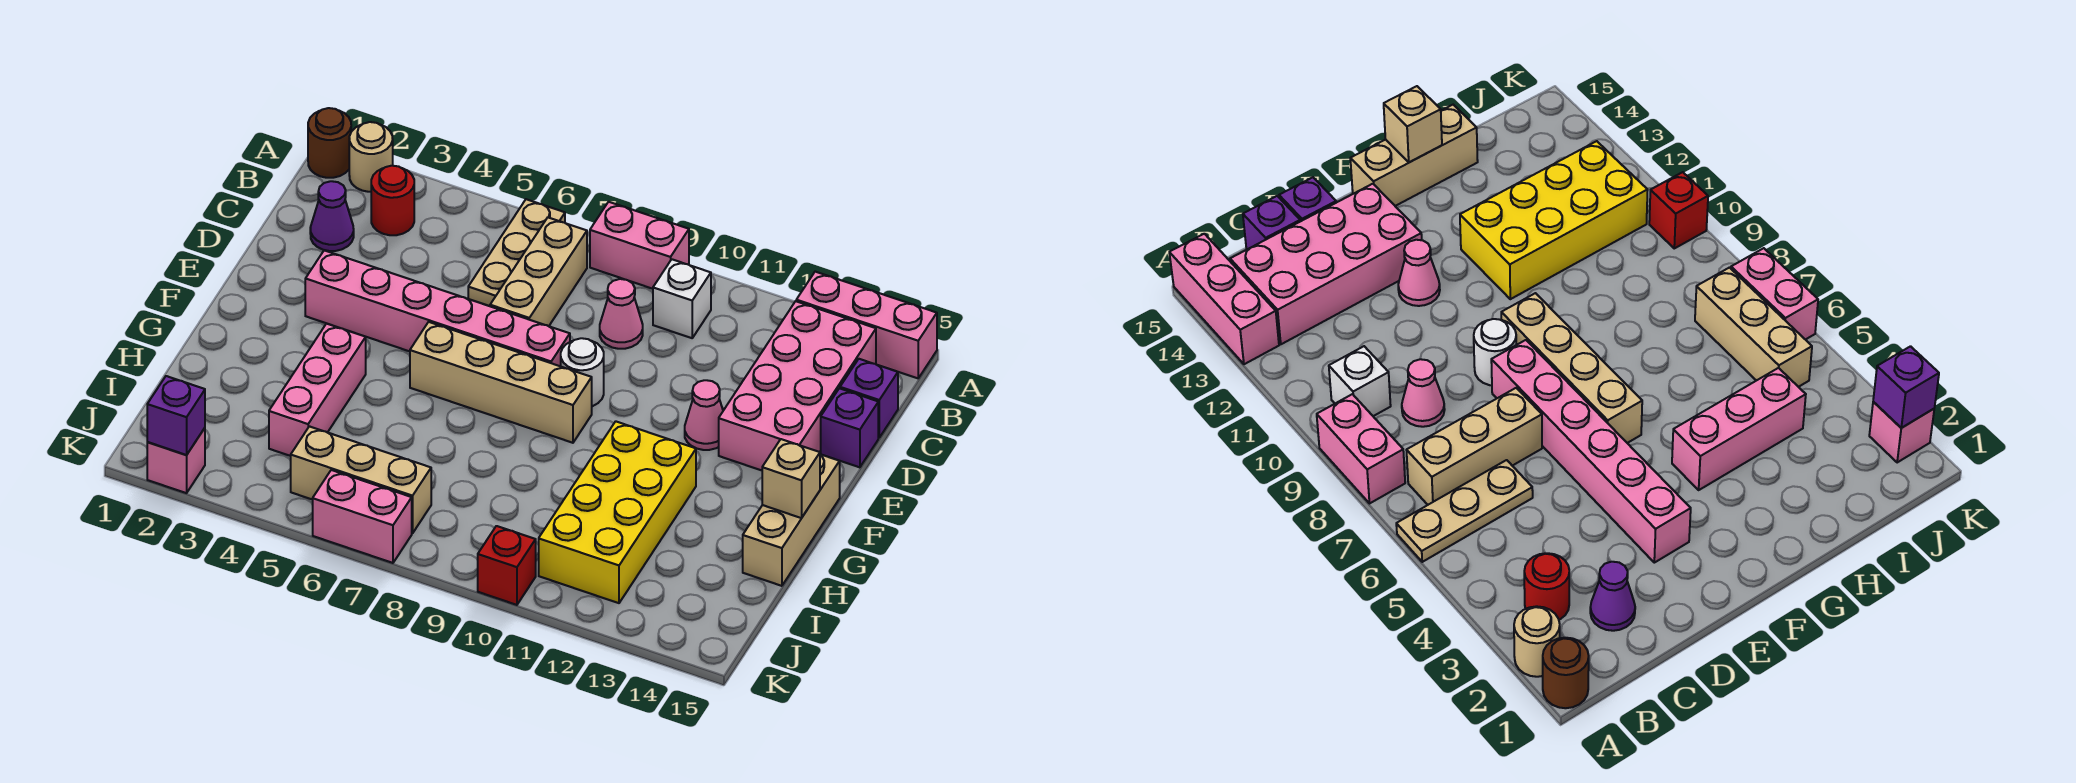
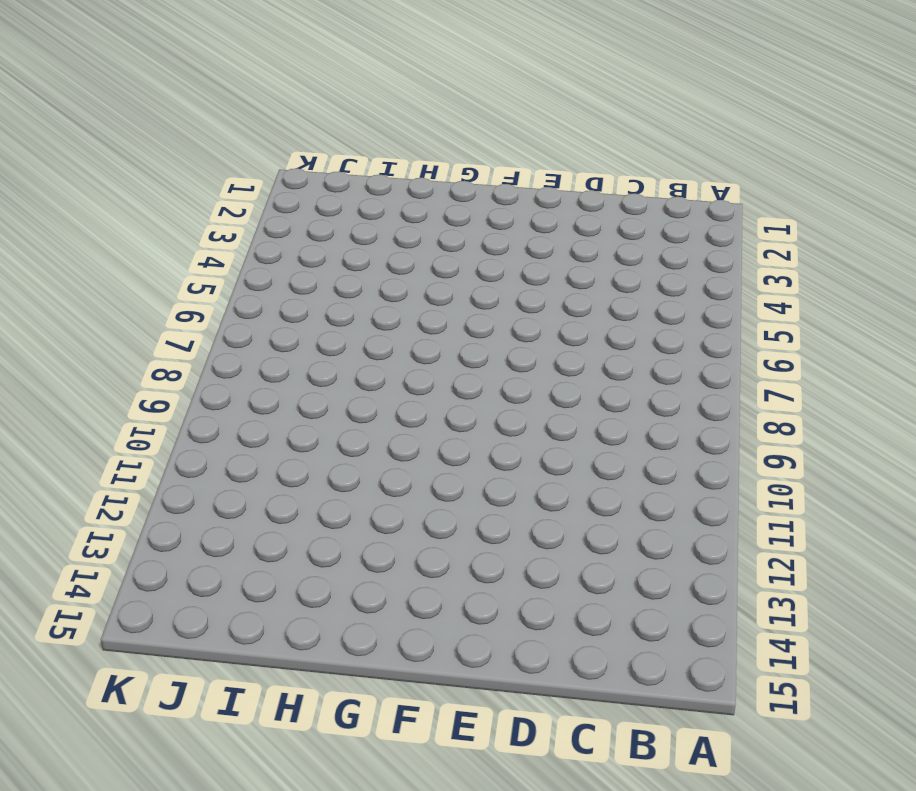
none -> brown round brick A1 level 1
none -> tan round brick A2 level 1
none -> tan plate A6:C6 level 1

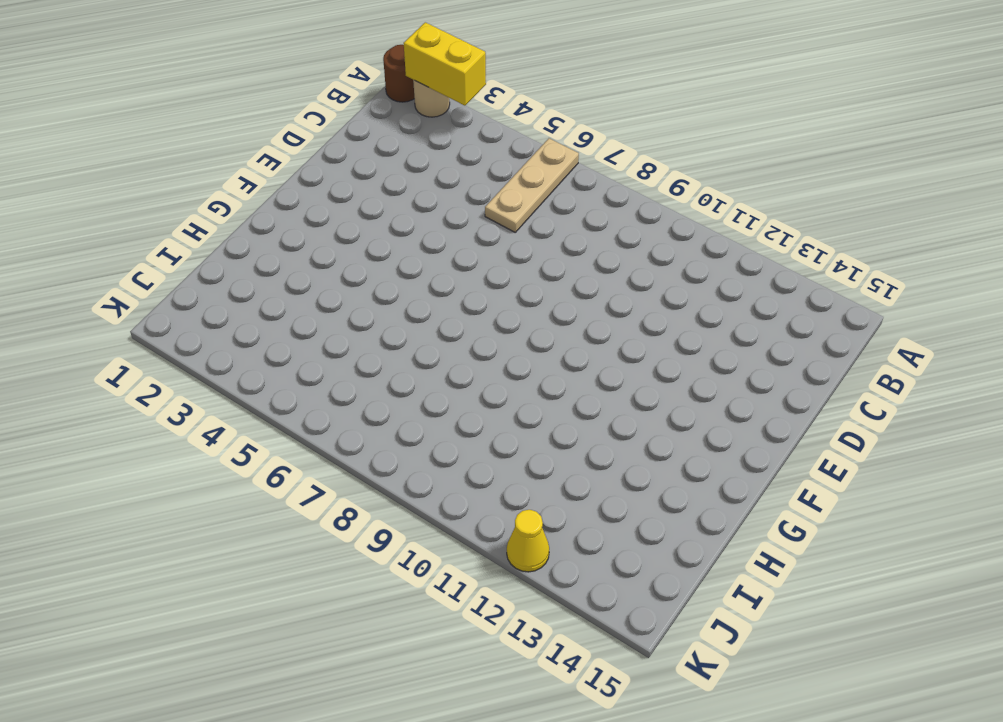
yellow brick A2:A3 level 2 -> none
yellow cone K12 level 1 -> none
none -> pink brick A8:A9 level 1
none -> pink brick A13:A15 level 1
none -> red round brick B3 level 1

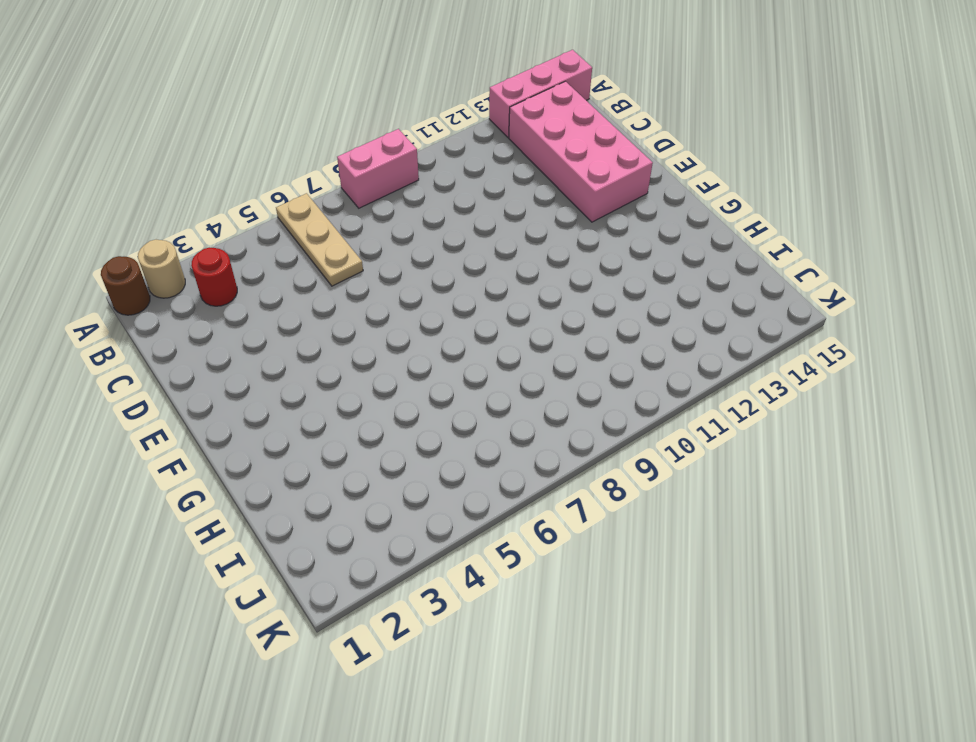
none -> tan brick B7:D7 level 1
none -> white brick B10 level 1
none -> purple cone C2 level 1

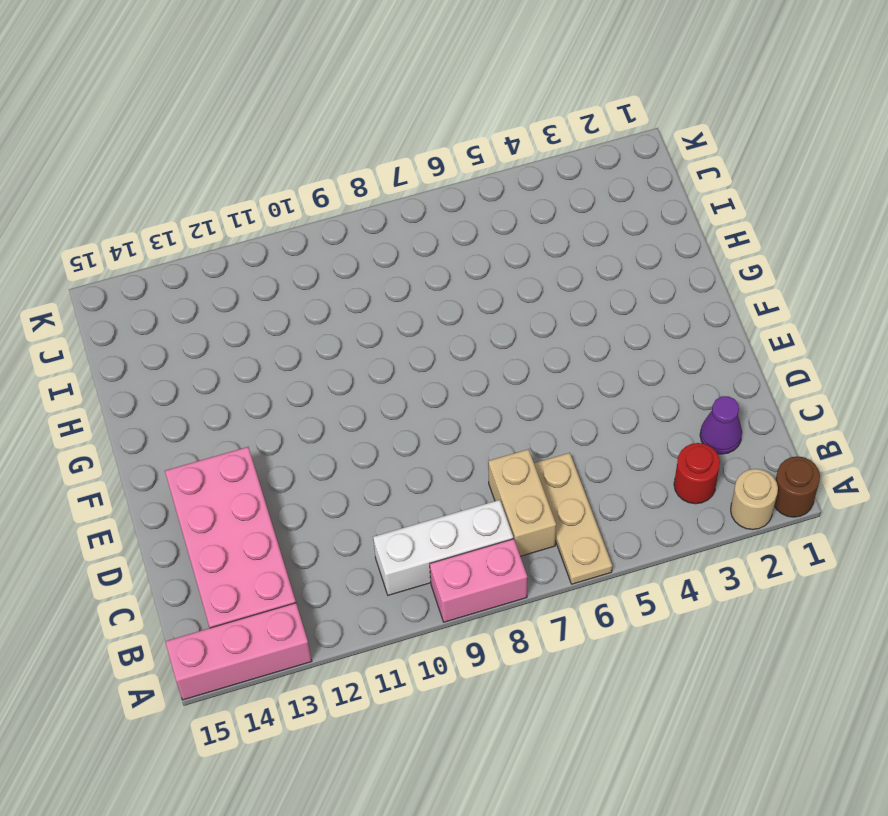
tan brick B7:C7 level 1 -> tan brick B7:D7 level 1
white brick B8:B10 level 1 -> white brick B10 level 1
none -> pink cone C9 level 1
none -> purple brick C15 level 1
none -> purple brick D15 level 1

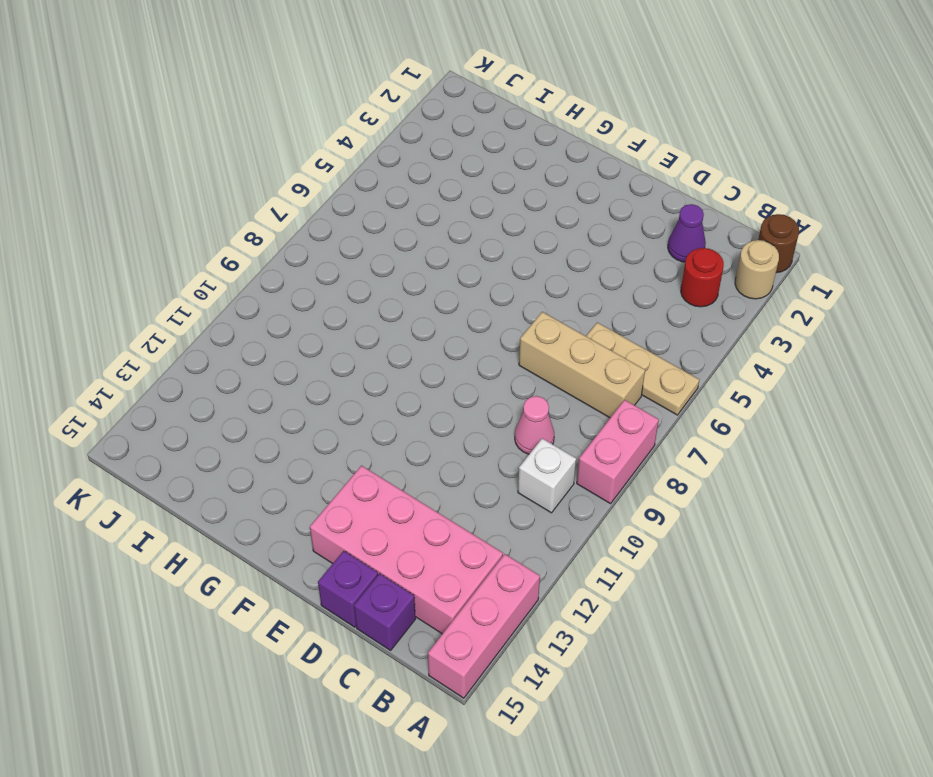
none -> pink brick E3:E8 level 1
none -> white round brick E9 level 1
none -> pink cone E12 level 1

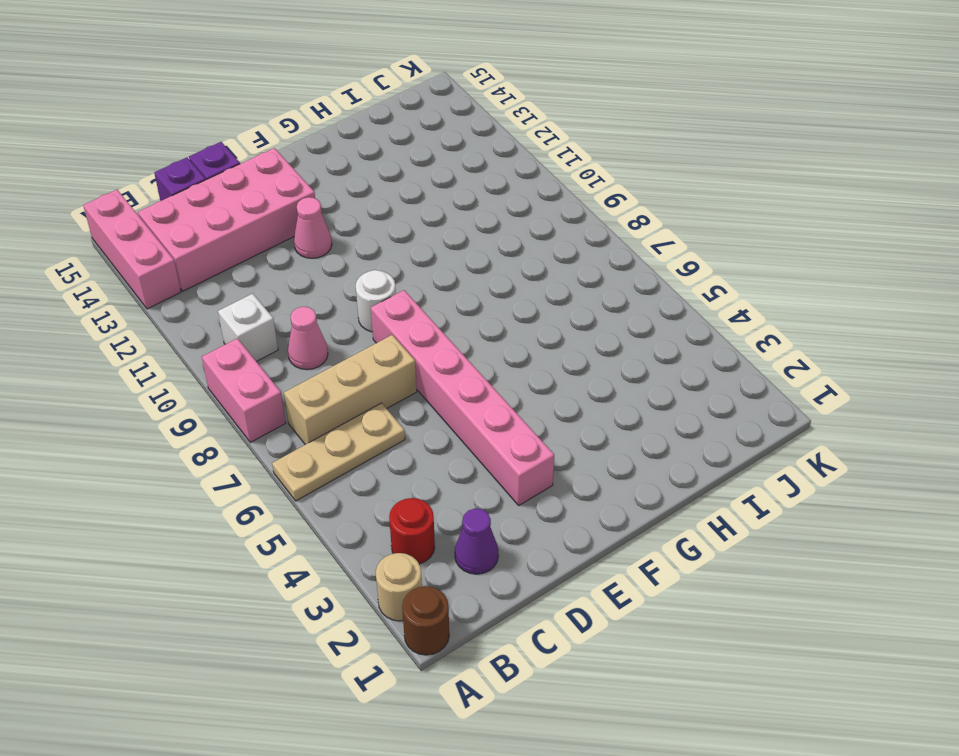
none -> tan brick F6:F9 level 1
none -> tan brick F15:H15 level 1
none -> pink brick G4:I4 level 1

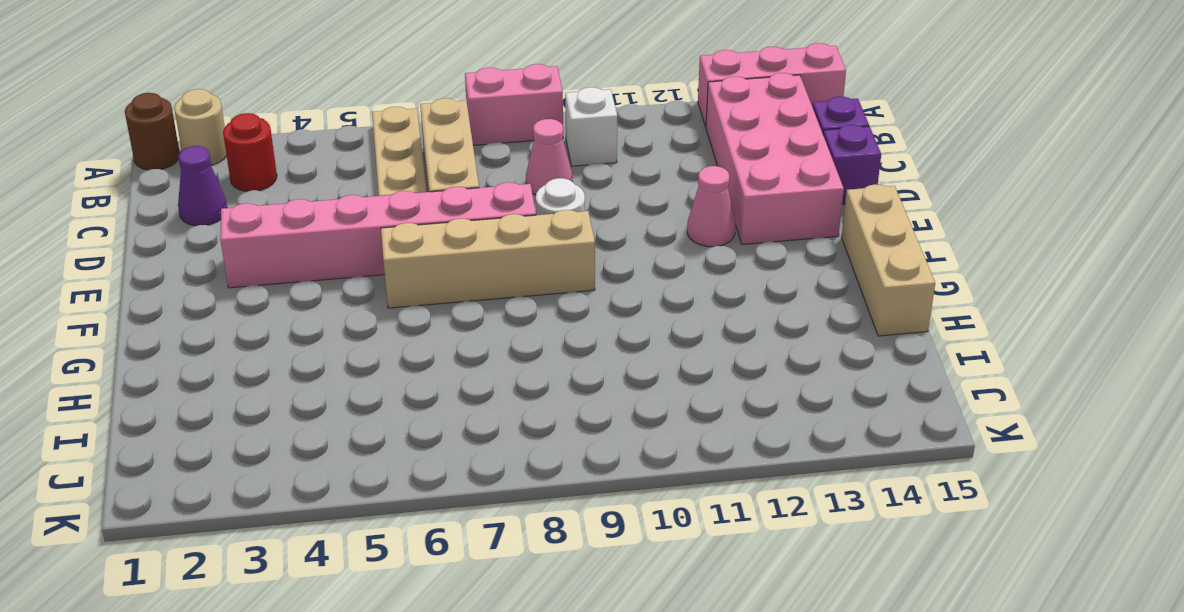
none -> pink brick G4:I4 level 1
none -> yellow brick G11:J12 level 1
none -> tan brick J5:J7 level 1

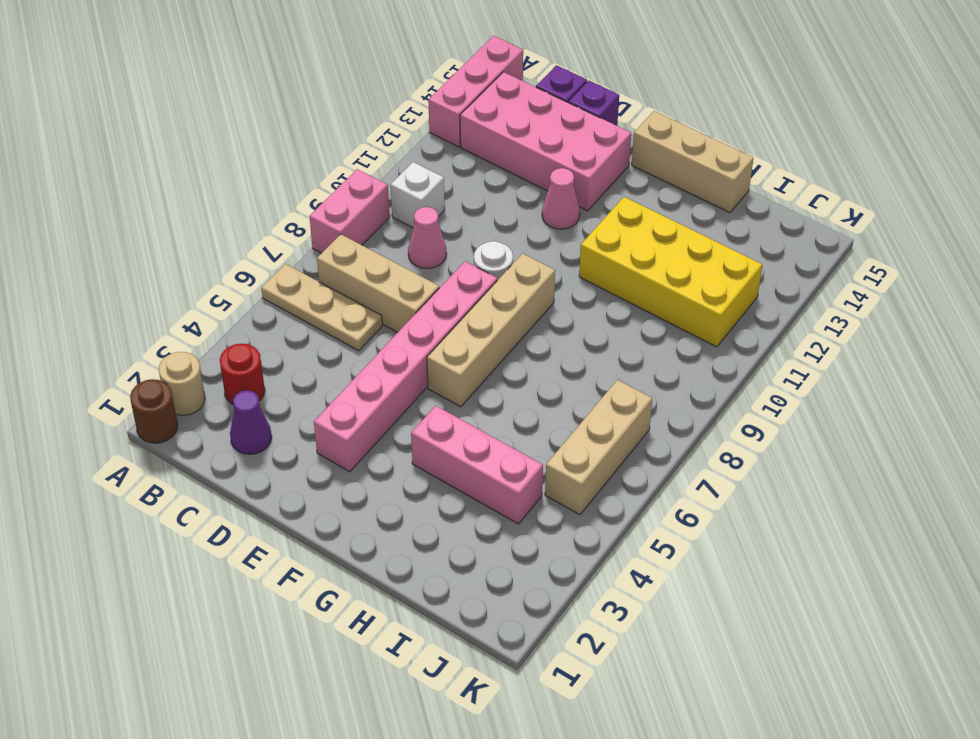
none -> pink brick K2 level 1
none -> pink brick K6:K7 level 1
none -> red brick K10 level 1

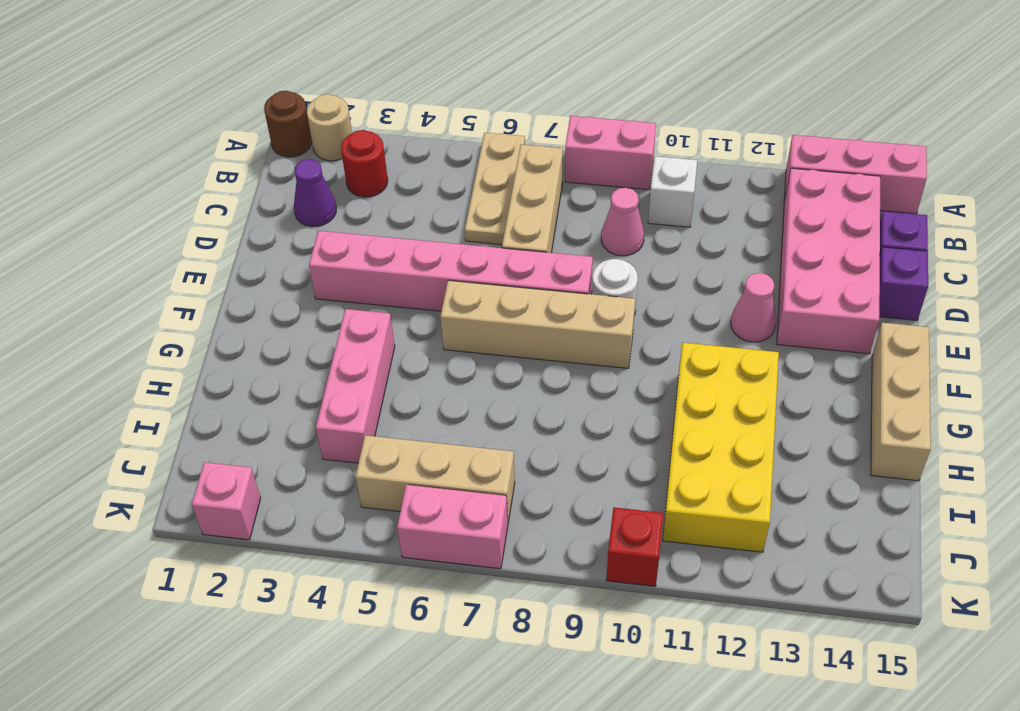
none -> tan brick G15 level 2
none -> purple brick K2 level 2

